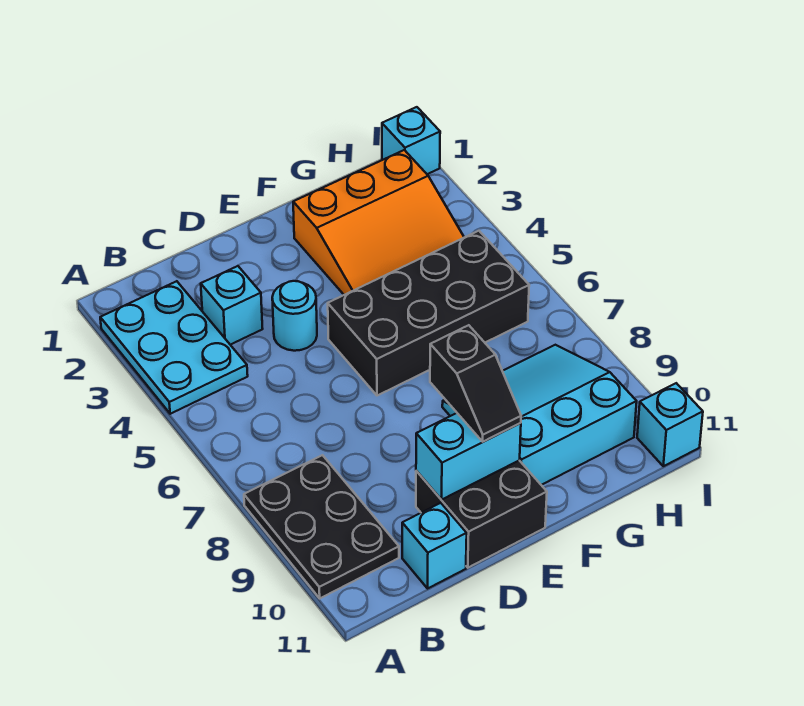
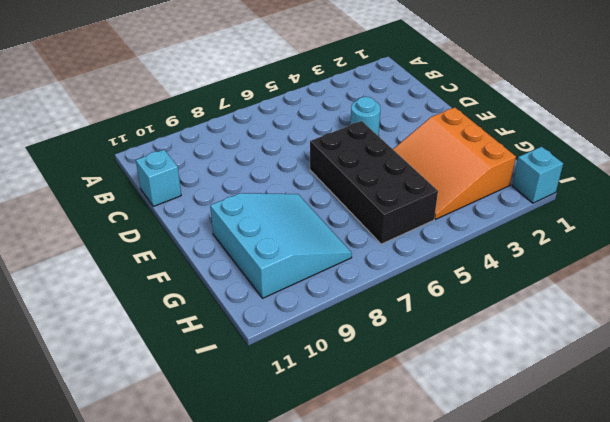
none -> cyan plate A2:B4 level 1
none -> black plate A8:B10 level 1
none -> cyan brick C3 level 1

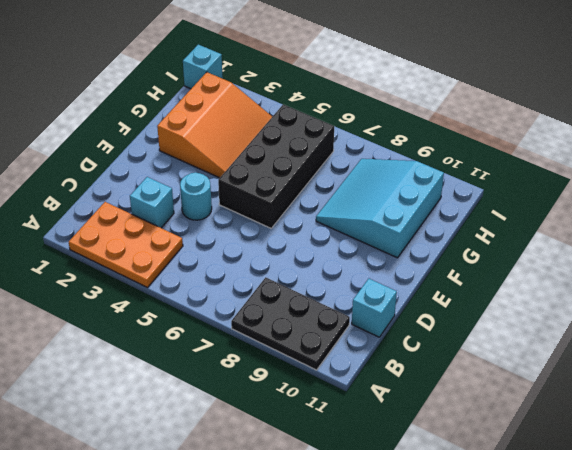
orange plate A2:B4 level 1 -> cyan plate A2:B4 level 1
none -> black brick D10:E11 level 1
none -> cyan brick I11 level 1
none -> cyan brick D10:E10 level 2

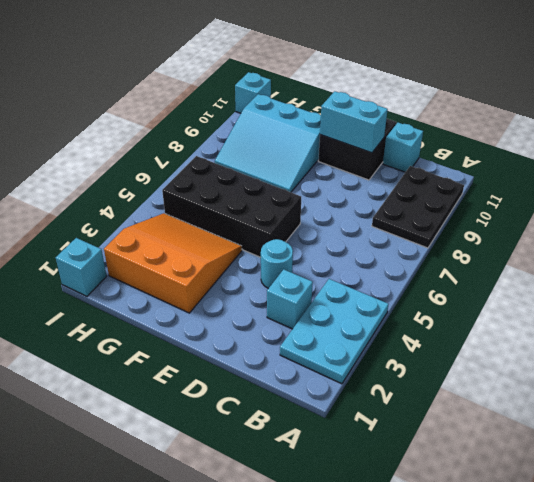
none -> black slope E9:E10 level 3 top 9

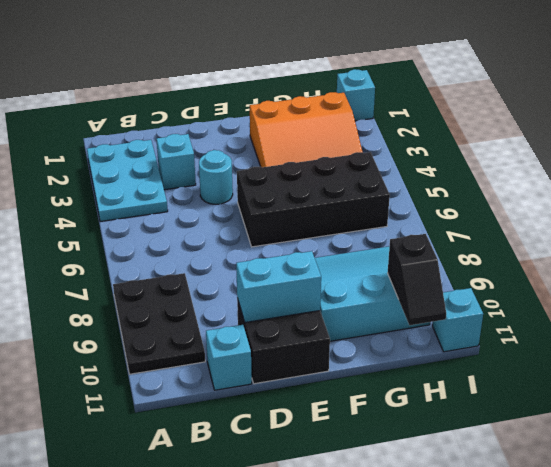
black slope H10:H11 level 2 top 10 -> black slope E9:E10 level 3 top 9

